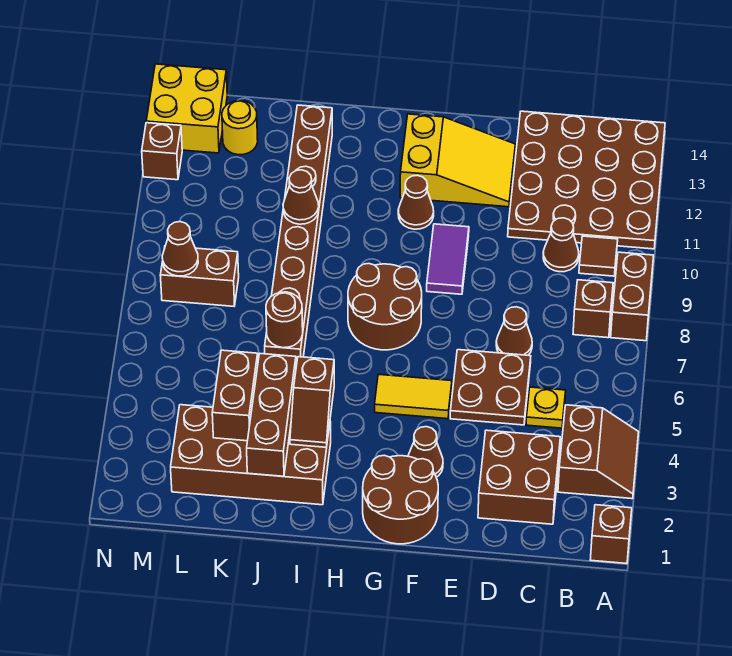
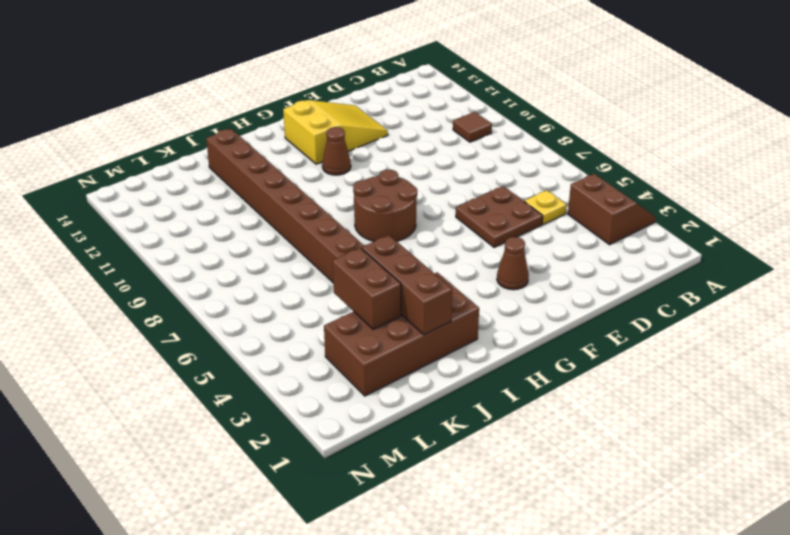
none -> brown brick A1 level 1
none -> brown brick A8:A9 level 1
none -> brown plate A11:D14 level 1
none -> brown brick B8 level 1

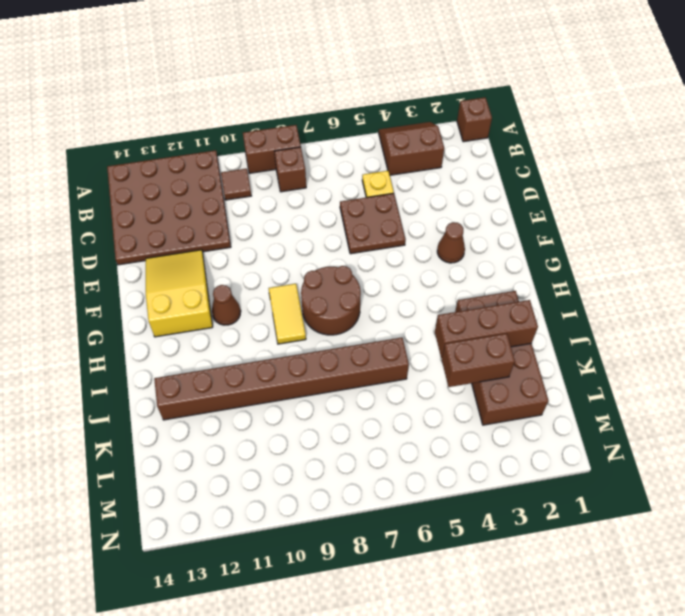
yellow tile G9:H9 level 1 -> yellow tile F5:G5 level 1
none -> brown brick C2:D3 level 1
none -> brown cone C10 level 1
none -> brown cone D7 level 1
none -> brown round brick F1:G2 level 1

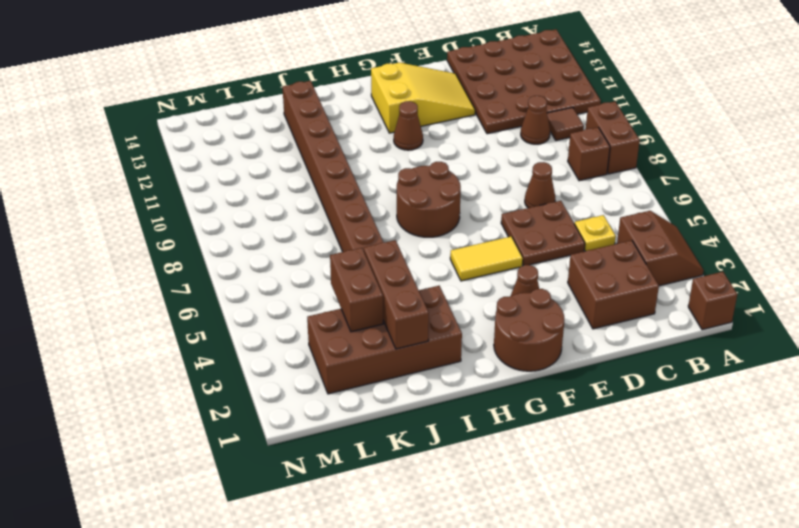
none -> purple tile F9:F10 level 1
none -> brown brick L8:M8 level 1
none -> yellow round brick L13 level 1
none -> yellow brick M13:N14 level 1

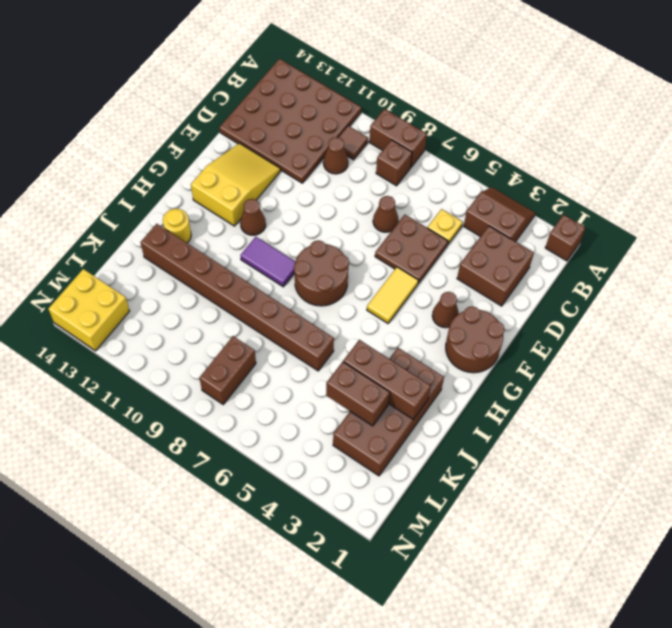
purple tile H9:H10 level 1 -> purple tile F9:F10 level 1
yellow round brick I13 level 1 -> yellow round brick L13 level 1
none -> brown brick N12 level 1
none -> brown slope I3:I4 level 2 top 4
none -> brown round brick J6 level 2
none -> brown cone J10 level 2

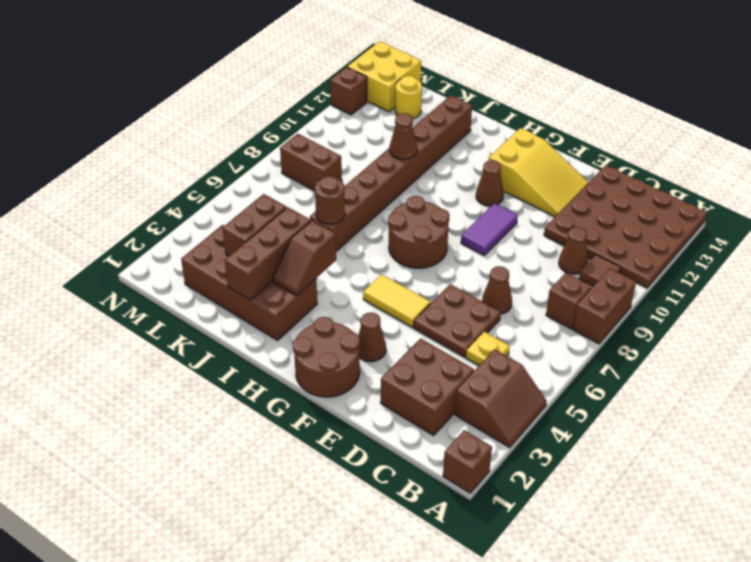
none -> brown cone M8 level 2

